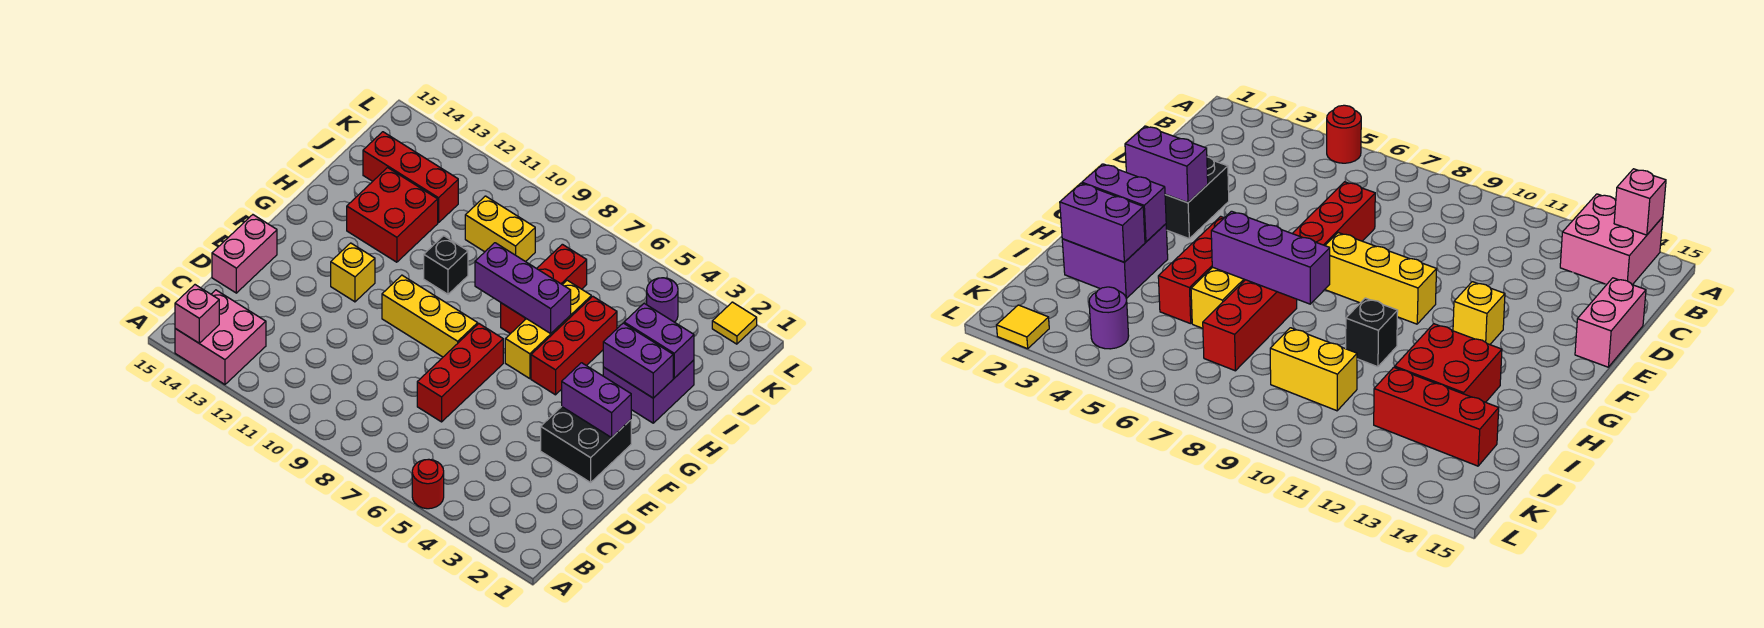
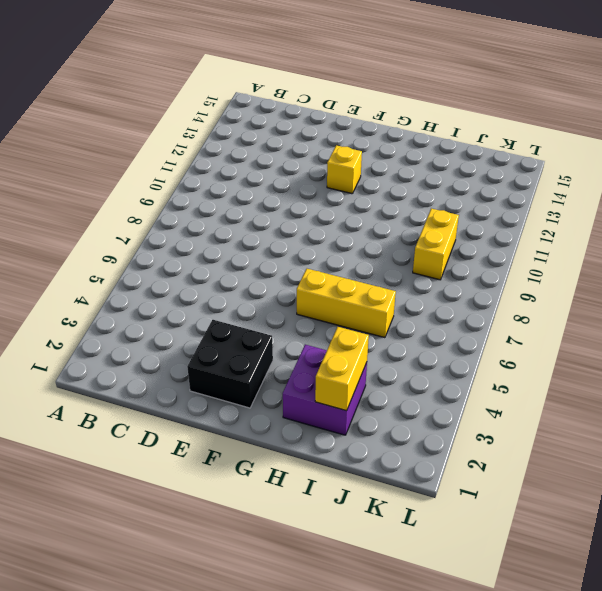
yellow brick I2:I3 level 2 -> purple brick I2:I3 level 2
none -> red round brick A5 level 1
none -> pink brick A13:B14 level 1
none -> red brick D7:F7 level 1

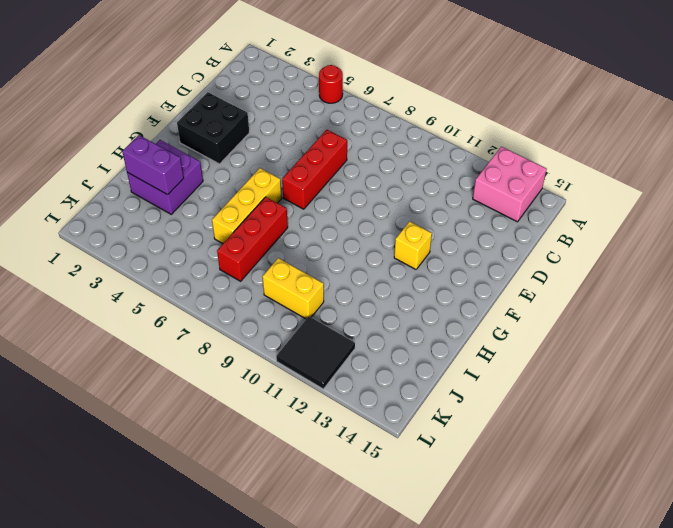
black tile K11:L12 level 1 -> none
none -> pink brick D15:E15 level 1
none -> yellow brick F8:F10 level 1
none -> red brick G5:I5 level 1

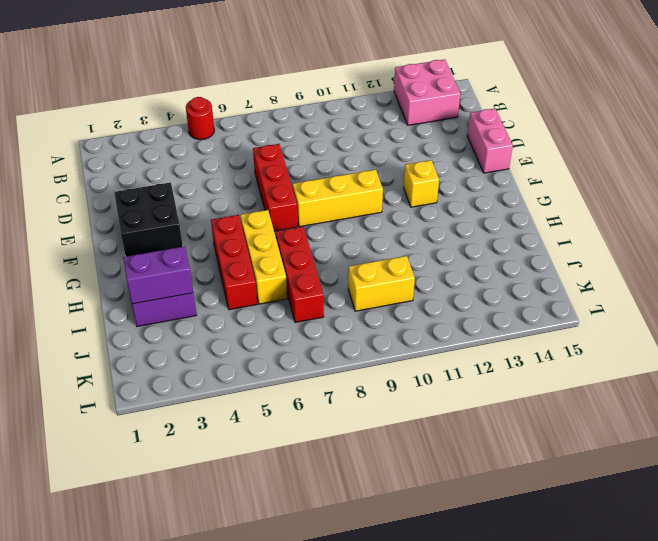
none -> black brick H10 level 1
none -> red brick H12:I13 level 1
none -> red brick J12:J14 level 1

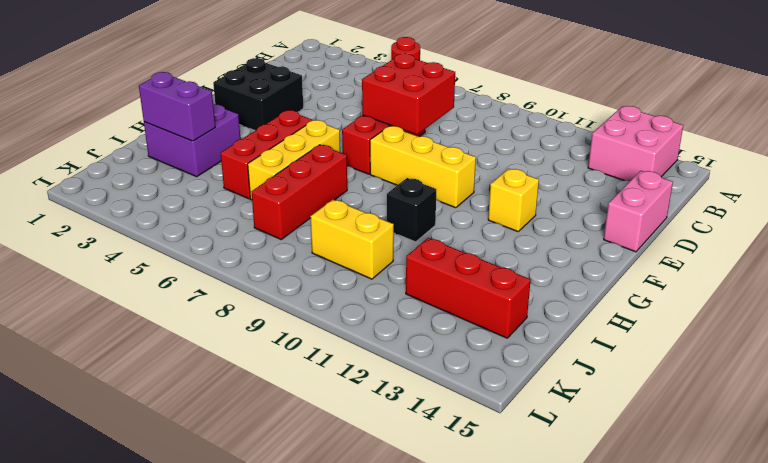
red brick D7:E8 level 2 -> red brick H12:I13 level 1
none -> purple round brick K4 level 1
none -> yellow tile L2 level 1
none -> pink brick A14 level 2

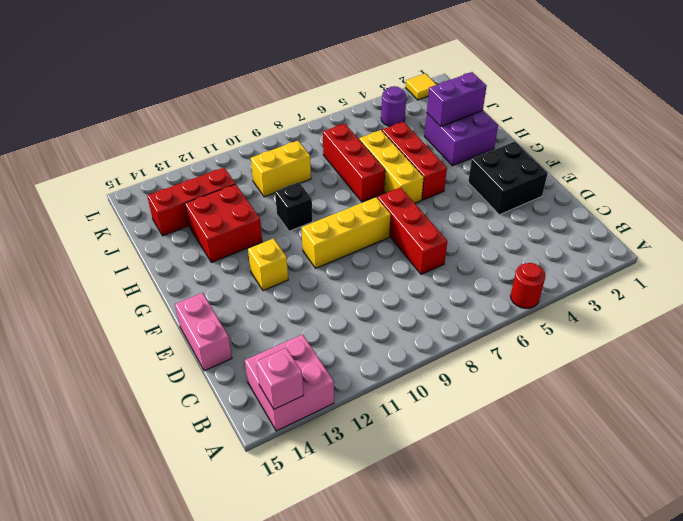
none -> purple brick F2:F3 level 2
none -> purple brick H2:H3 level 2
none -> purple brick H6:H8 level 2

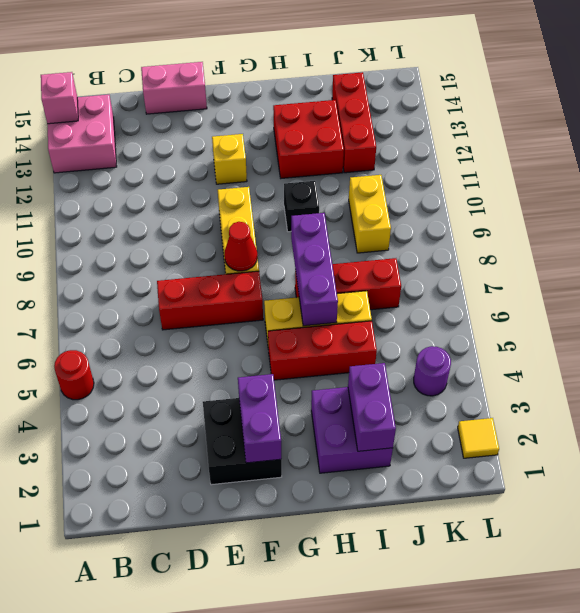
red cone F8 level 2 -> none
none -> purple brick H2:H3 level 2

